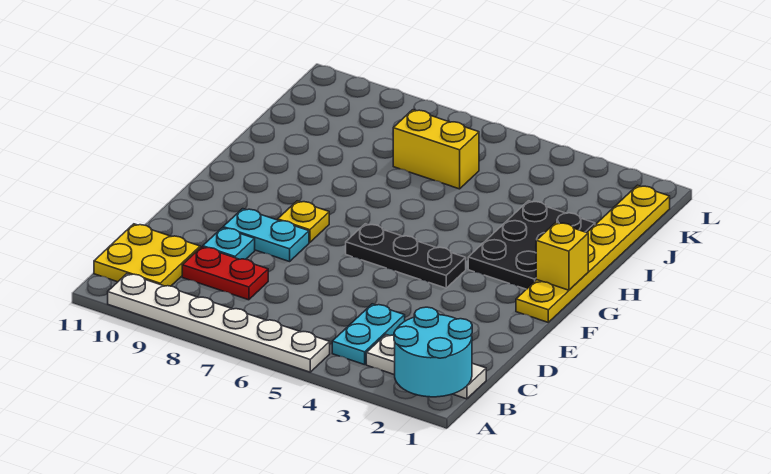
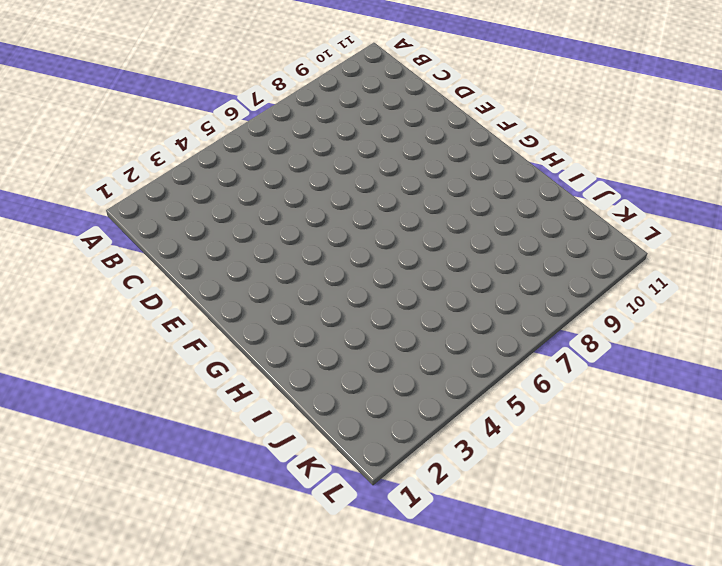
none -> white plate A5:A10 level 1
none -> white plate B1:B3 level 1
none -> cyan plate B4:C4 level 1

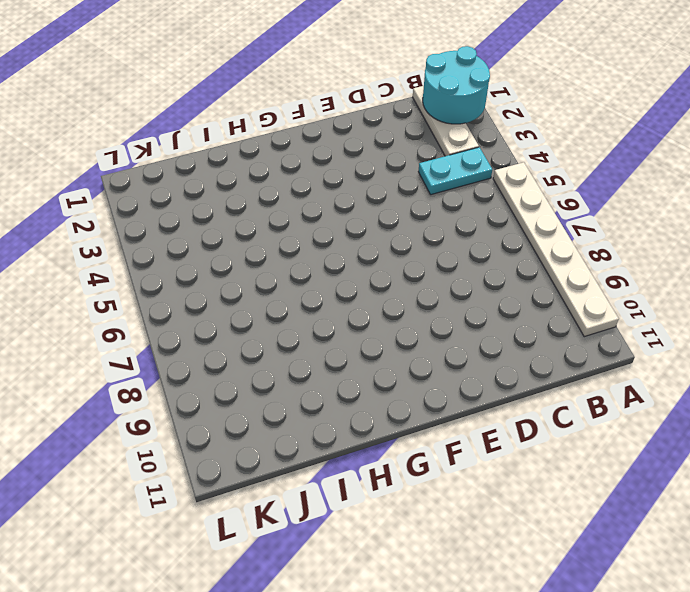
none -> yellow plate B10:C11 level 1
none -> red plate C8:C9 level 1
none -> cyan plate D9 level 1

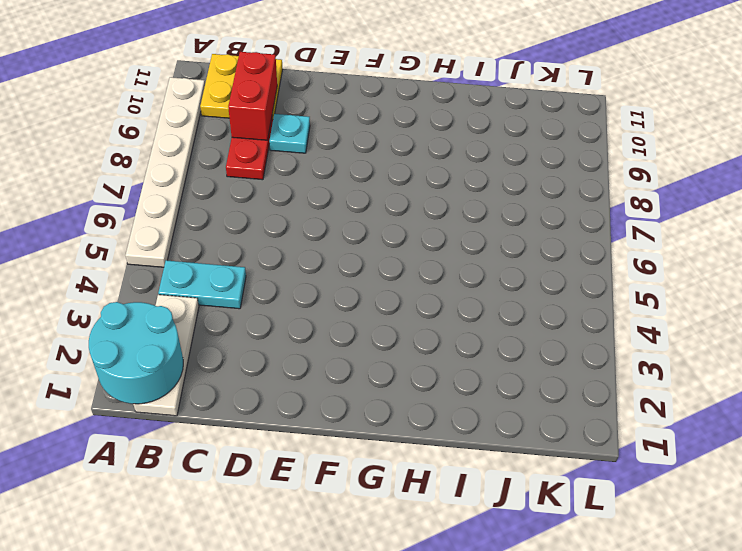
red brick C9:C10 level 2 -> none
none -> cyan plate E8:E9 level 1
none -> yellow plate F1:K1 level 1
none -> black plate F4:F6 level 1

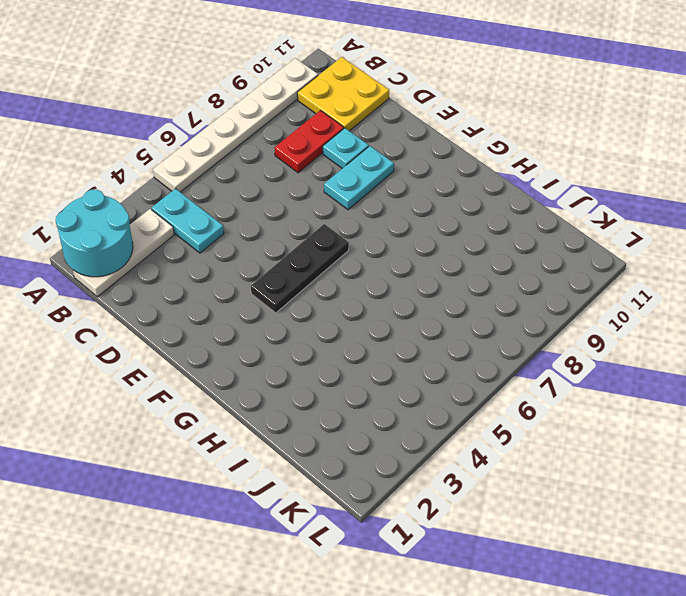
none -> yellow plate F1:K1 level 1
none -> yellow plate F8 level 1
none -> black plate G2:I3 level 1

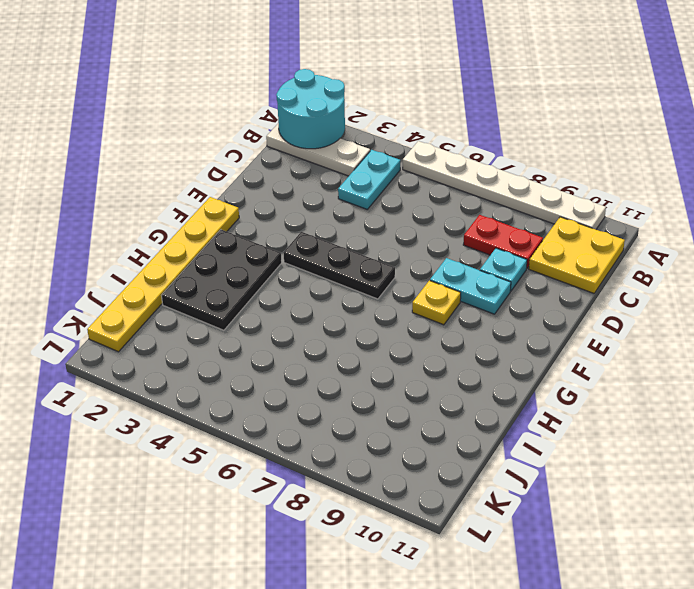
none -> yellow brick J6:J7 level 1
none -> yellow brick G1 level 2

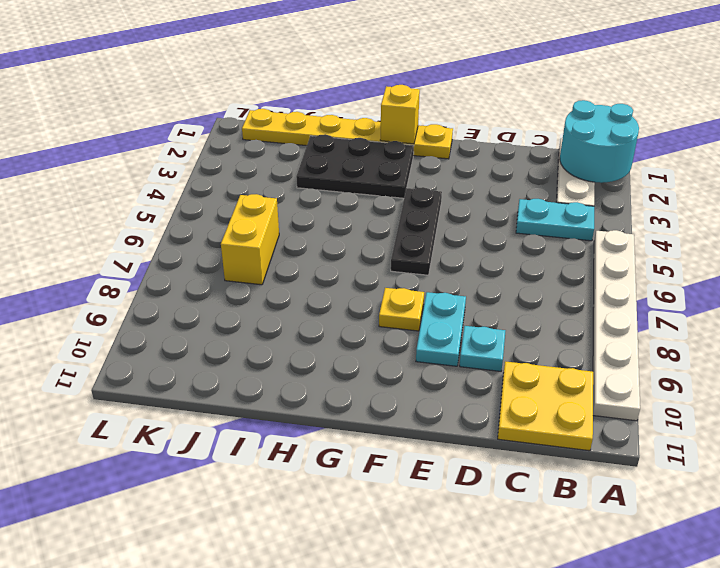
none -> red plate C8:C9 level 1

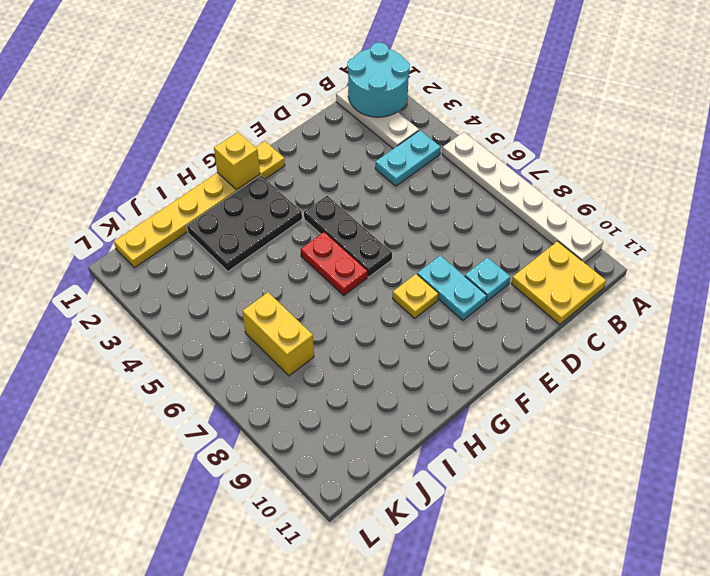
red plate G5:G6 level 1 -> red plate C8:C9 level 1

